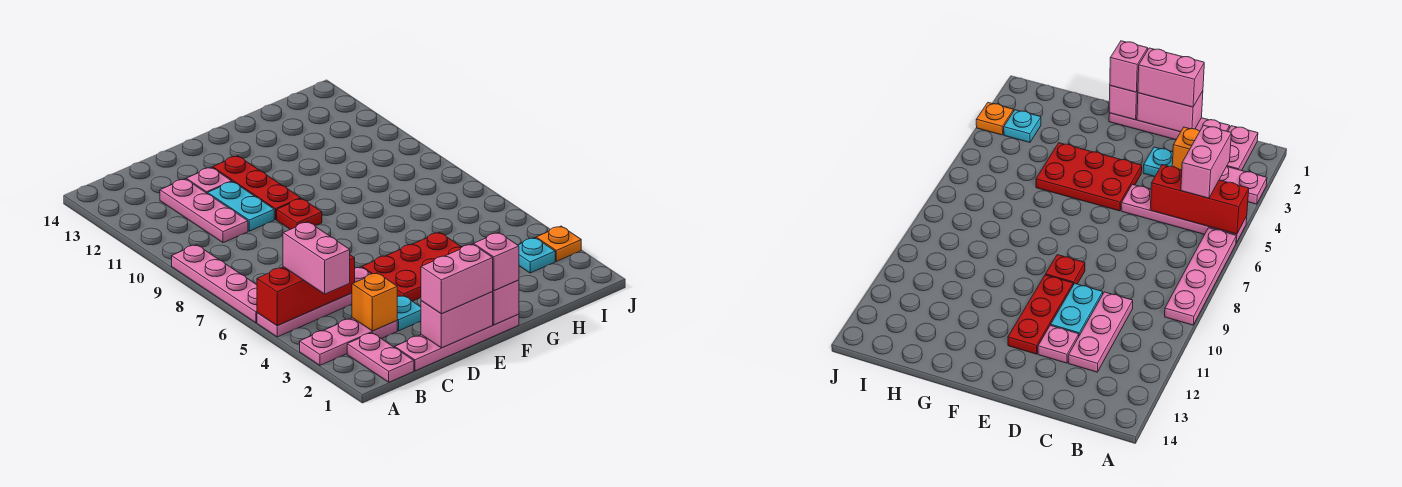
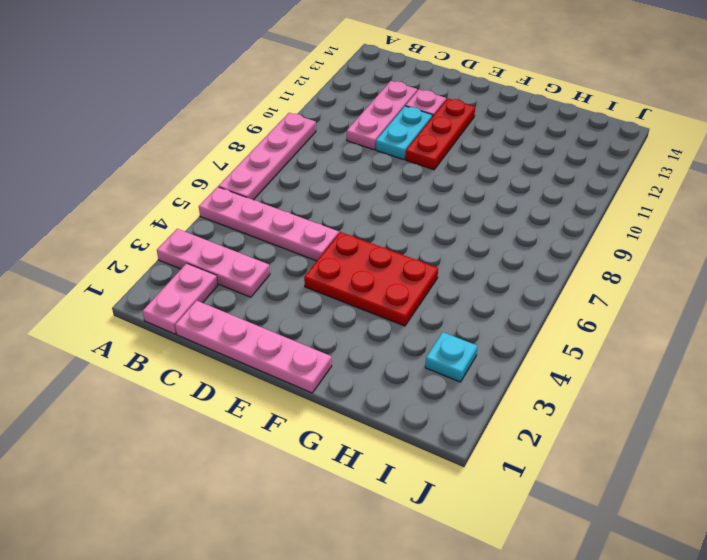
none -> cyan plate D3 level 1
none -> red plate E9 level 1
none -> orange plate J3 level 1

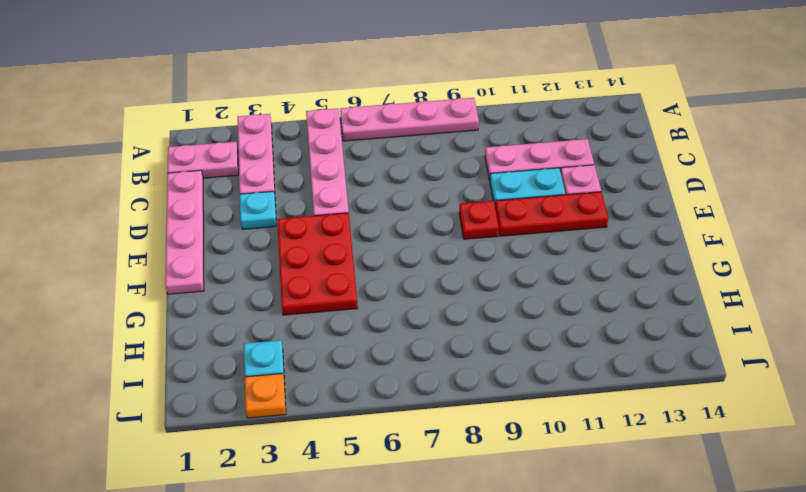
none -> red brick A5:C5 level 2
none -> orange brick C3 level 2
none -> pink brick D1:E1 level 2

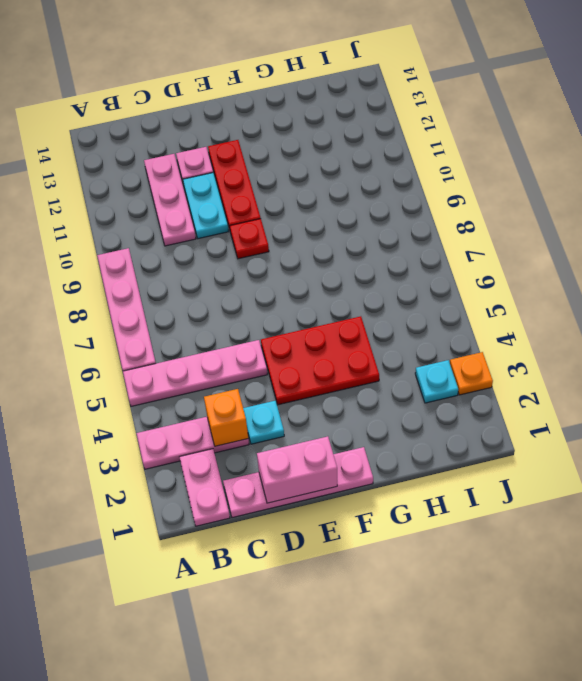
none -> red brick A5:C5 level 2
none -> pink brick F1 level 2
none -> pink brick B4:B5 level 3

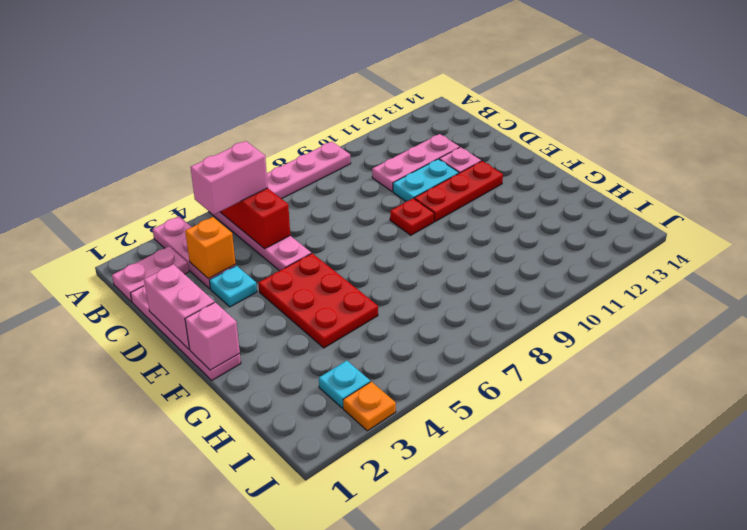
none -> pink brick D1:E1 level 3
none -> pink brick F1 level 3

